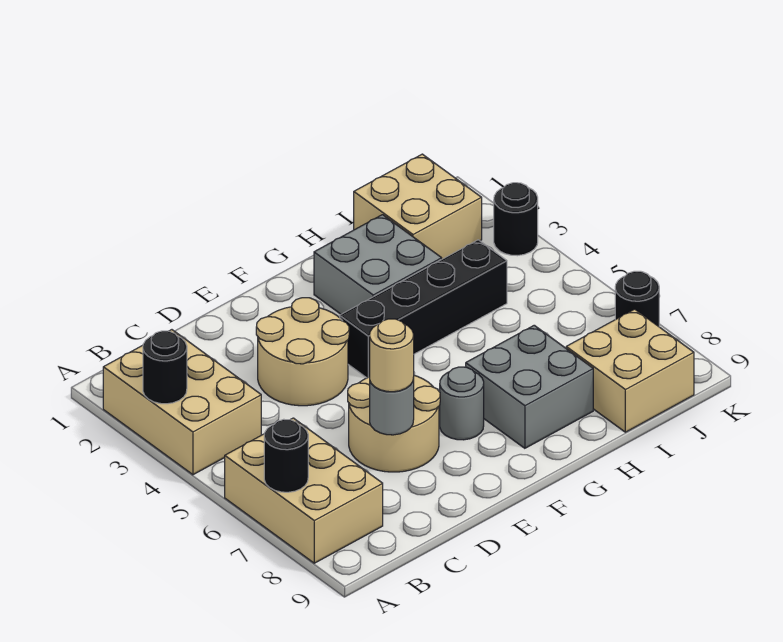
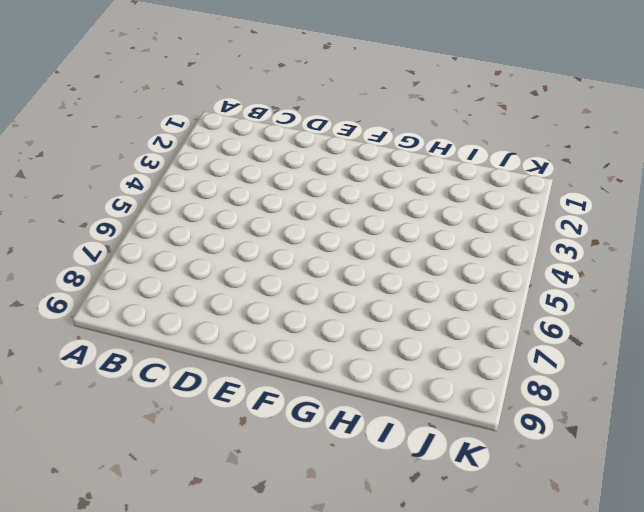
none -> tan brick A2:B4 level 1
none -> tan brick A6:B8 level 1
none -> tan round brick D3:E4 level 1

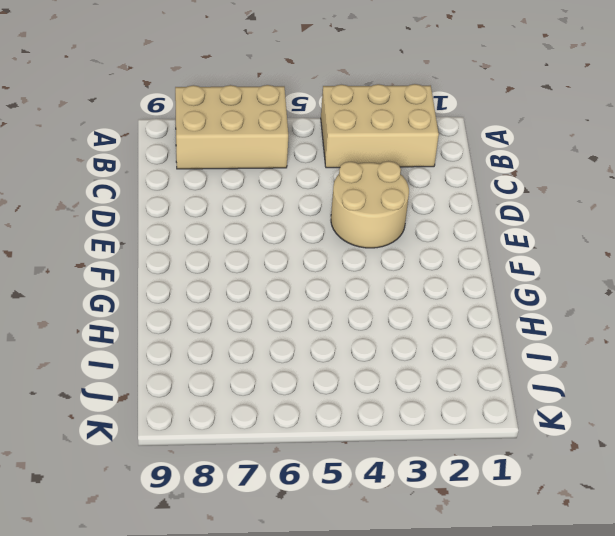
none -> tan round brick D6:E7 level 1
none -> black brick F4:I4 level 1
none -> grey round brick F7 level 1

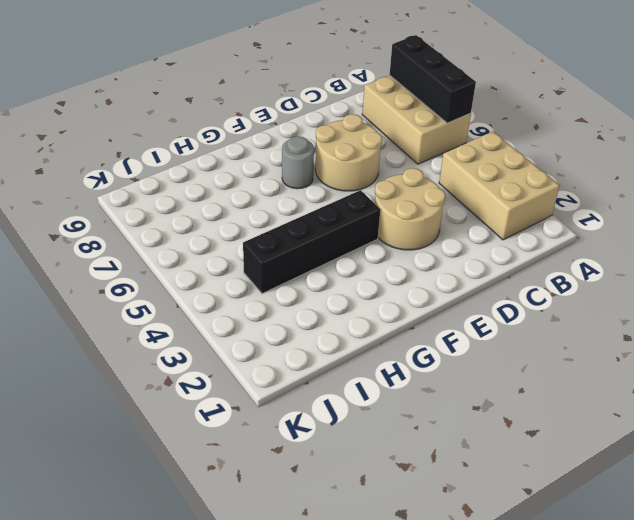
black brick A6:A8 level 2 -> black round brick A7 level 2
none -> grey brick G2:H3 level 1
none -> grey brick G7:H8 level 1
none -> tan brick I1:J2 level 1

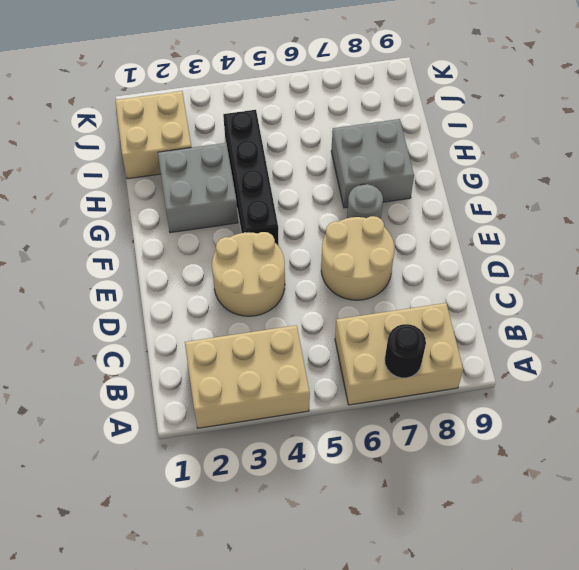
none -> tan brick I8:J9 level 1
none -> black round brick K3 level 1
none -> black round brick K7 level 1

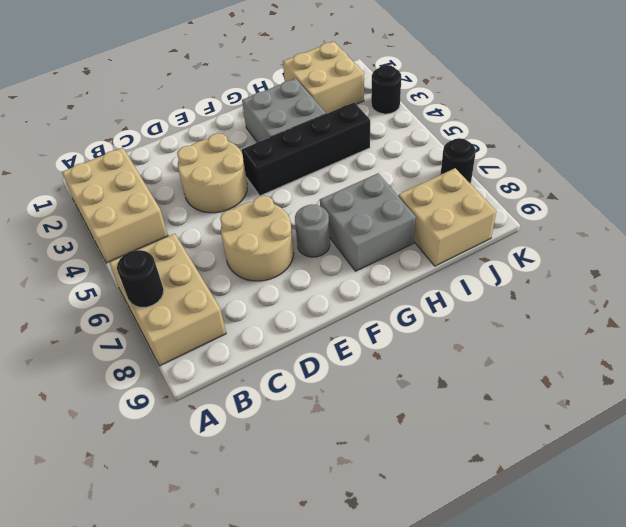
none -> black round brick A3 level 2
none -> grey round brick D7 level 2
none -> tan round brick D7 level 3

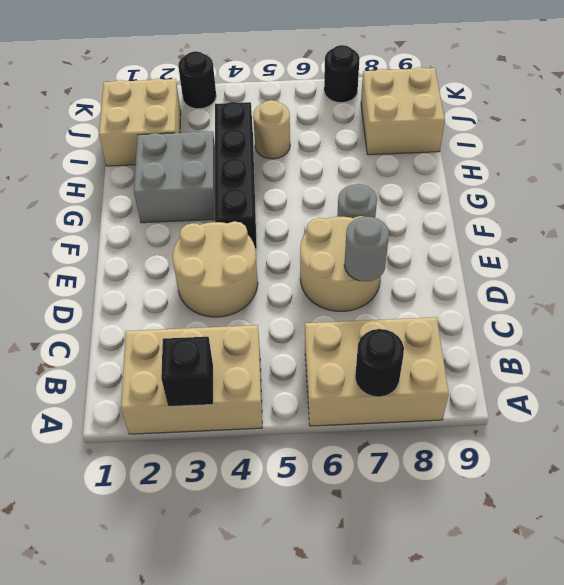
black brick A3 level 2 -> black round brick A3 level 2
tan round brick I5 level 1 -> tan round brick D7 level 3
none -> grey brick G7:H8 level 1

